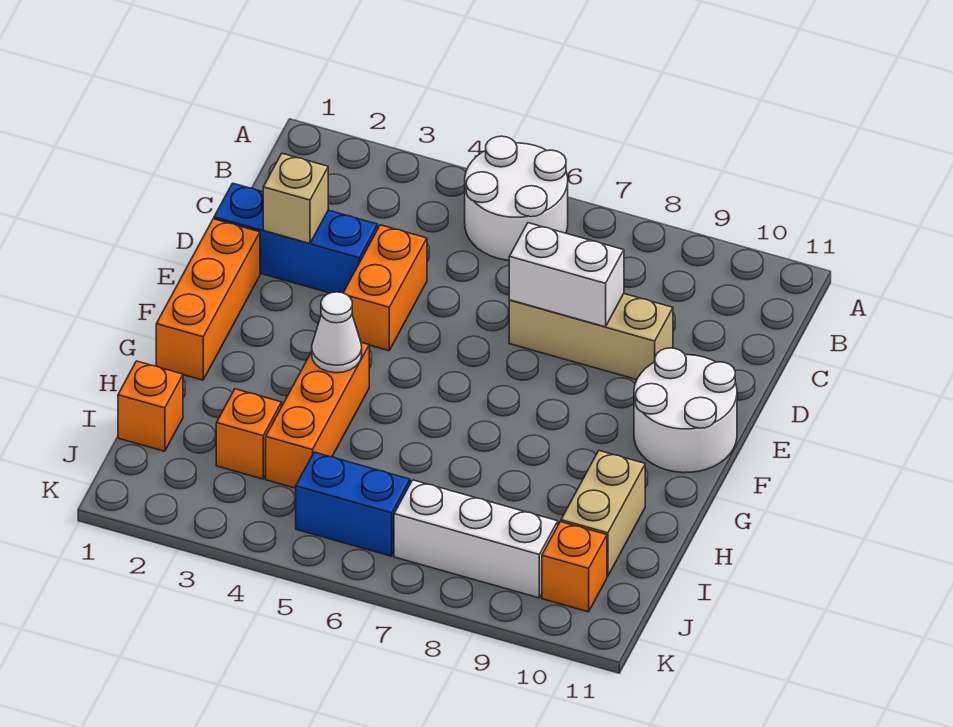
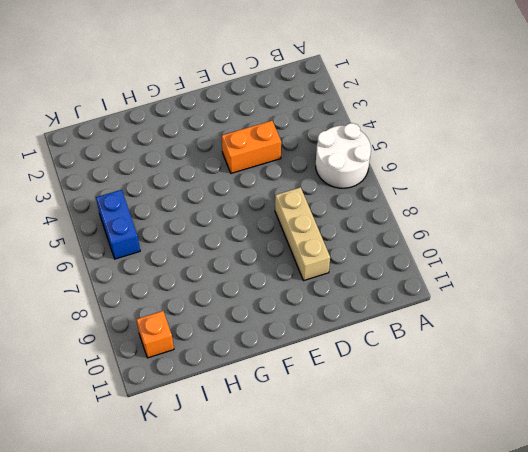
none -> blue brick D1:D3 level 1
none -> orange brick E1:G1 level 1
none -> white round brick E10:F11 level 1

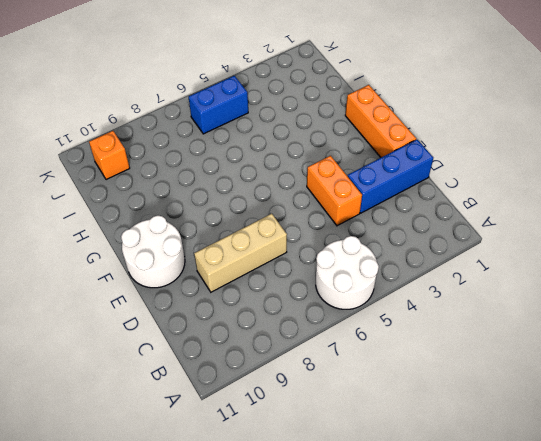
none -> orange brick G4:I4 level 1
none -> tan brick H10:I10 level 1
none -> orange brick I1 level 1

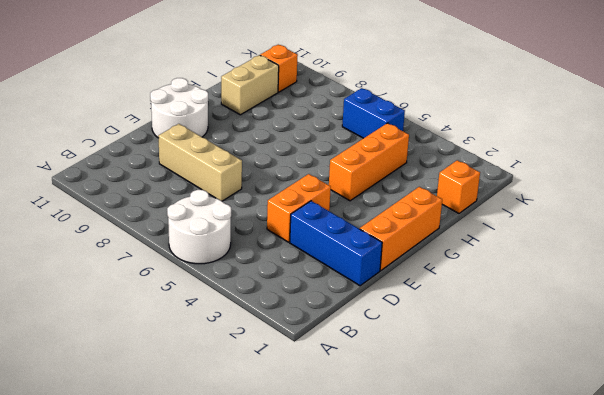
none -> orange brick I3 level 1
none -> white brick J7:J9 level 1
none -> tan brick D2 level 2

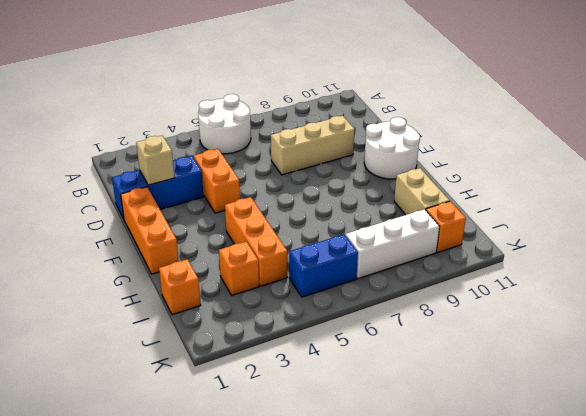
none -> white brick D7:D8 level 2
none -> white cone G4 level 2

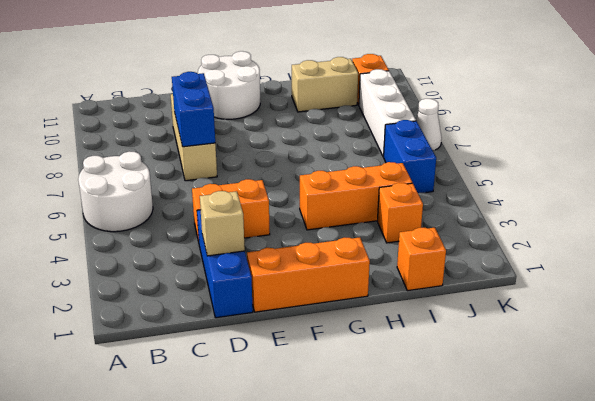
blue brick D7:D8 level 2 -> white brick D7:D8 level 2
white cone K7 level 1 -> white cone G4 level 2

